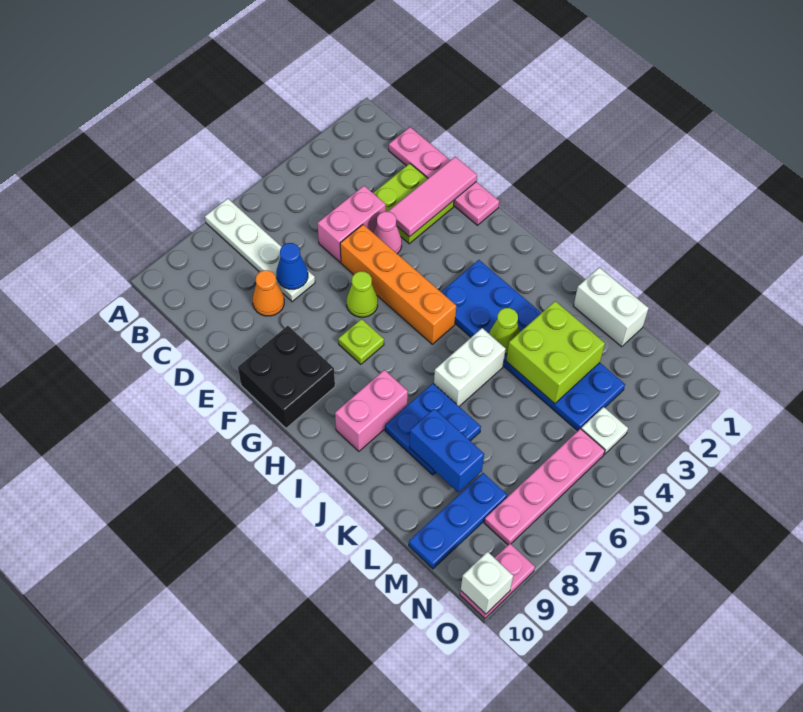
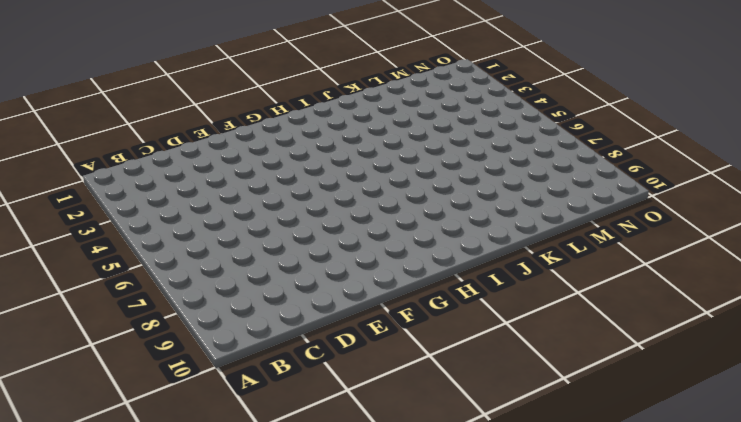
none -> white plate A7:D7 level 1
none -> pink plate C1:F1 level 1
none -> lime plate D2:E3 level 1

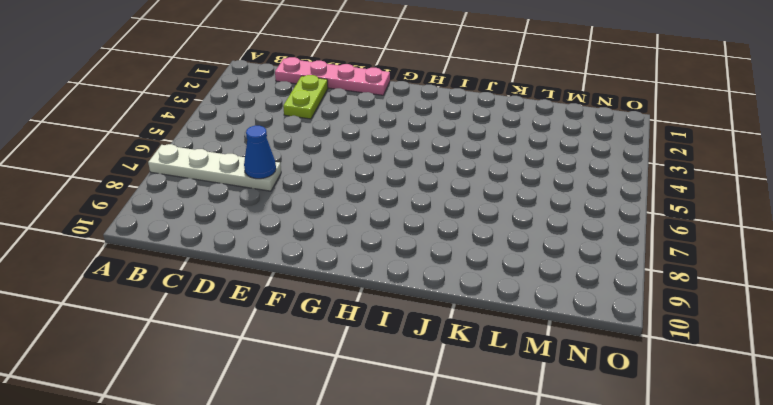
lime plate D2:D3 level 1 -> lime plate D2:E3 level 1
none -> pink brick D4:D5 level 1
none -> orange cone D8 level 1
none -> pink cone E4 level 1

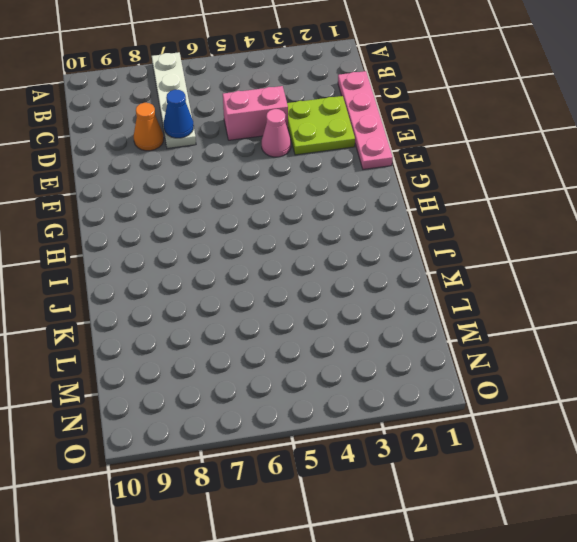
none -> orange brick E5:H5 level 1
none -> lime cone F6 level 1
none -> black brick F9:G10 level 1

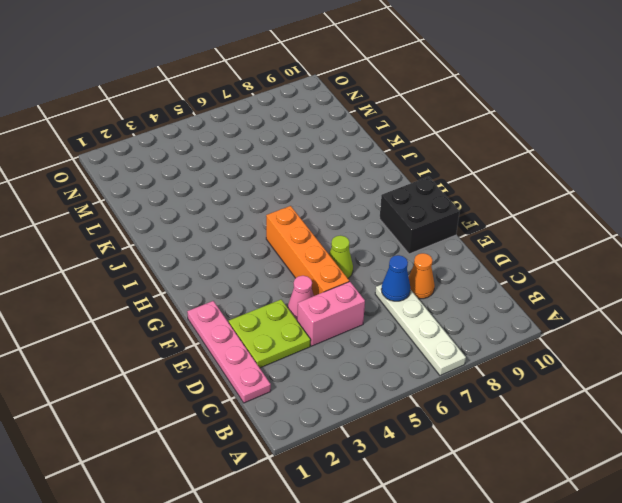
none -> lime plate G7 level 1
none -> blue plate H3:M4 level 1
none -> pink brick I8:I9 level 1

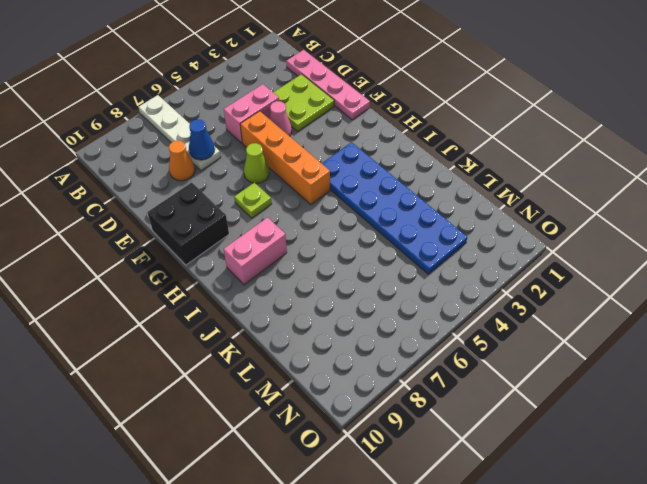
none -> white brick J5:J6 level 1
none -> blue plate J7:K8 level 1
none -> white brick K1:L1 level 1

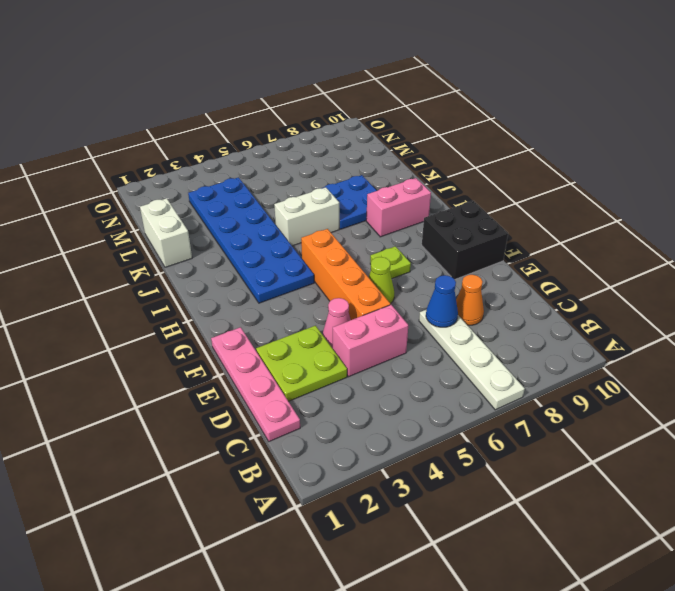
none -> blue plate M8:M10 level 1
none -> white plate N4 level 1
none -> pink plate N5:N8 level 1

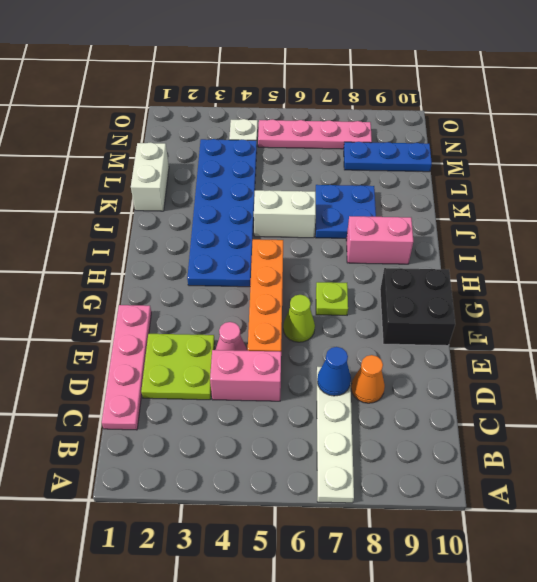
none -> pink plate O9:O10 level 1
none -> pink tile E1:E3 level 2
none -> lime cone J4 level 2

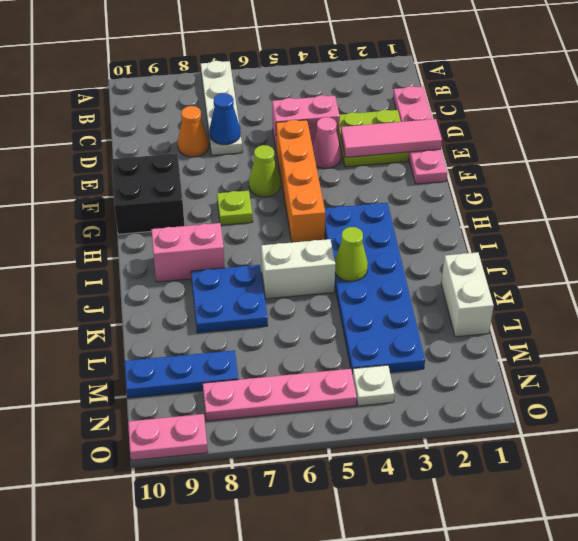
none -> lime brick K3:L4 level 2
none -> blue brick K8:L8 level 2
none -> white brick O10 level 2

